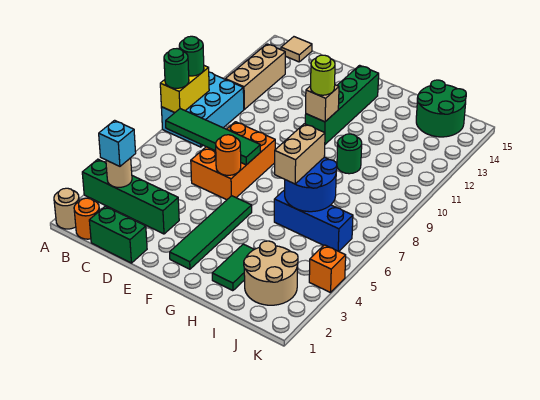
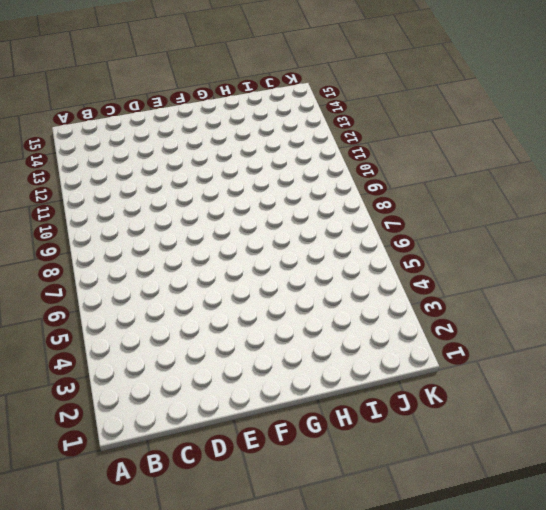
none -> tan round brick A1 level 1
none -> green brick A3:D3 level 1
none -> cyan brick A8:B10 level 1

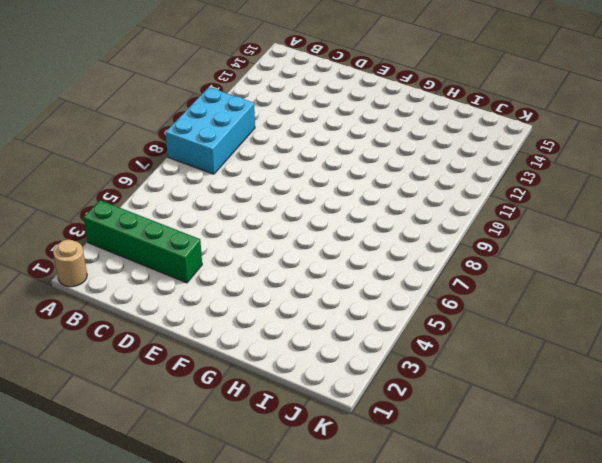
none -> orange round brick B1 level 1
none -> tan brick B11:B13 level 1
none -> tan tile B15 level 1

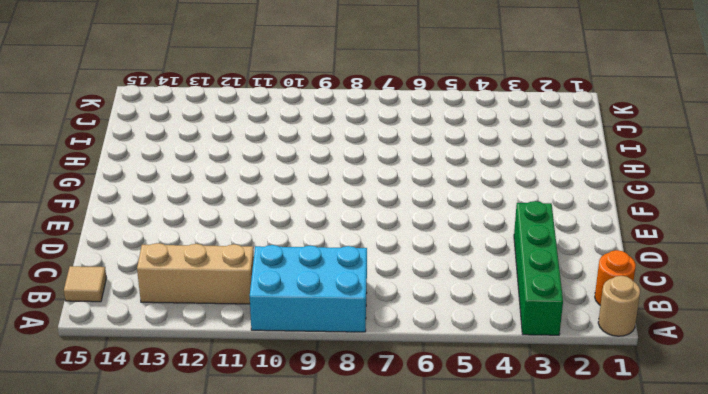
none -> green brick C1:D1 level 1
none -> orange brick D6:E8 level 1
none -> green tile F2:F5 level 1

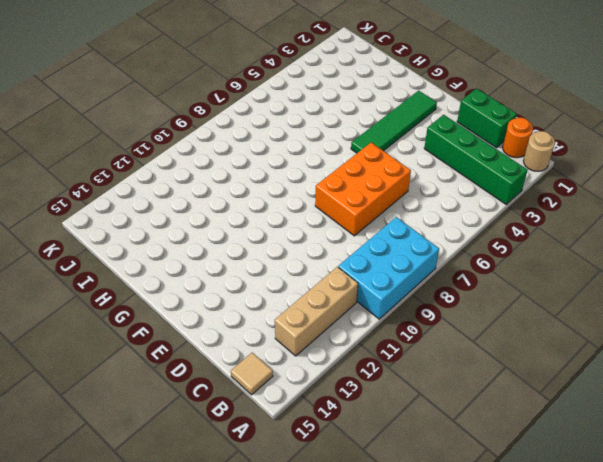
none -> green brick F11:F14 level 1
none -> green tile H2:H3 level 1
none -> blue brick H6:J6 level 1

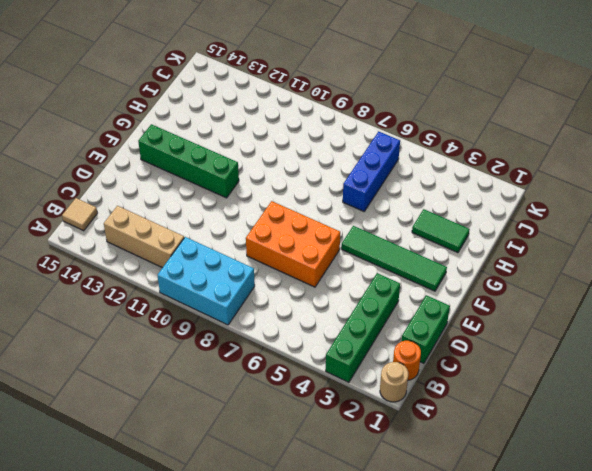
none -> green round brick H10 level 1
none -> tan round brick I2:J3 level 1
none -> green round brick I14:J15 level 1

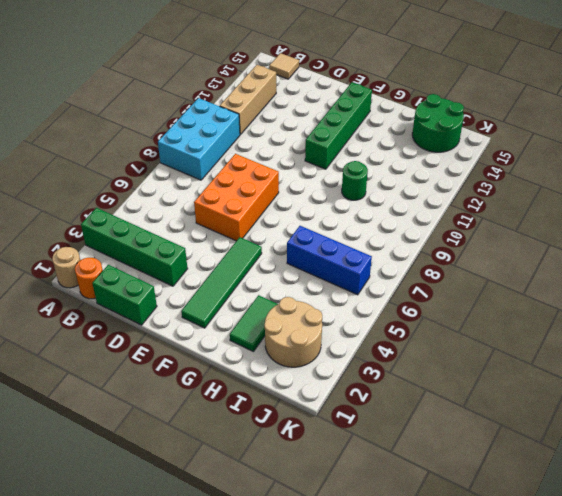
none -> orange brick K4 level 1
none -> yellow brick A8:A9 level 2
none -> tan round brick B3 level 2

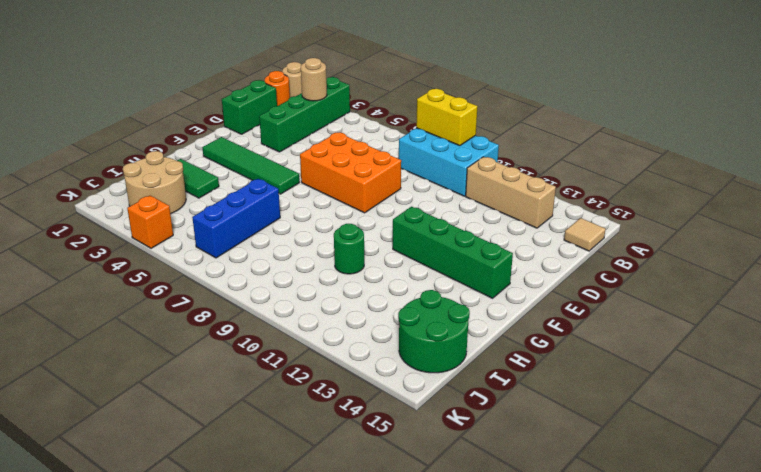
none -> green tile B7:E7 level 2
none -> orange round brick E6 level 2
none -> tan brick F11 level 2

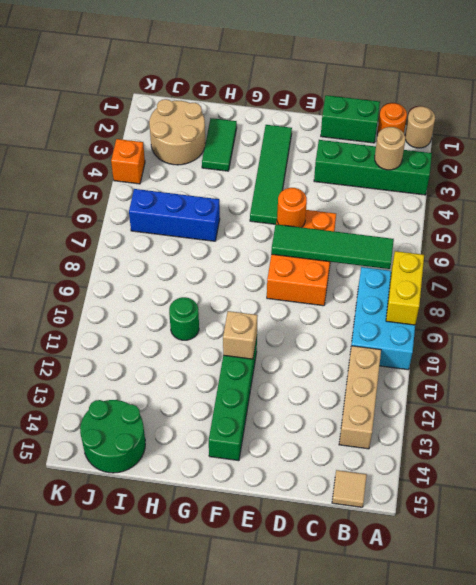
none -> blue round brick H6:I7 level 2
none -> green round brick A8 level 3
none -> green round brick A9 level 3

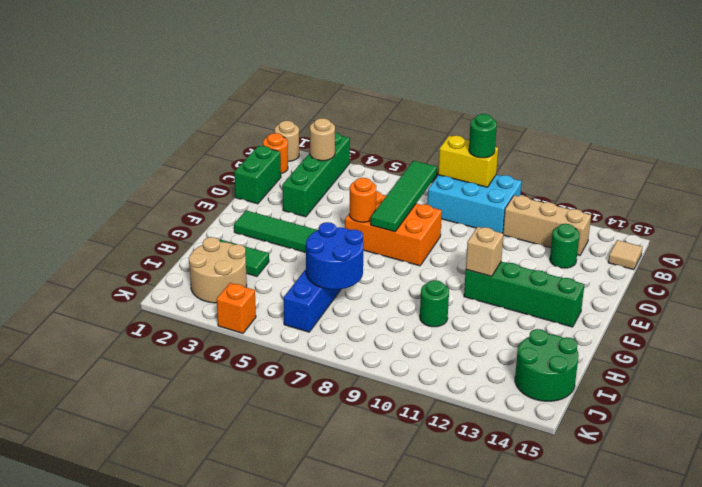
green round brick C13 level 1 -> green round brick A8 level 3
none -> cyan brick B3 level 3
none -> lime round brick F11 level 3
none -> tan brick H6:H7 level 3

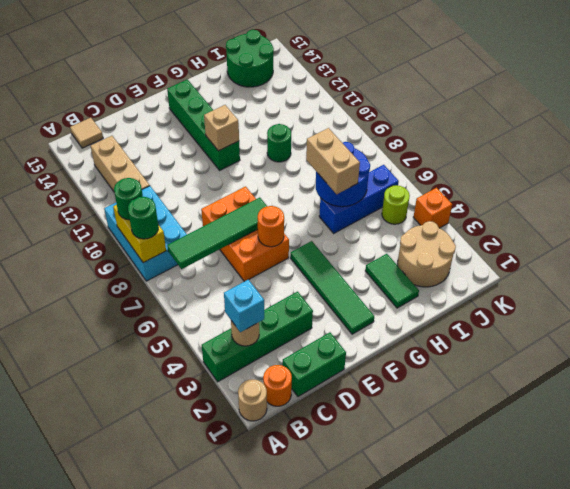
lime round brick J5 level 1 -> lime round brick F11 level 3

